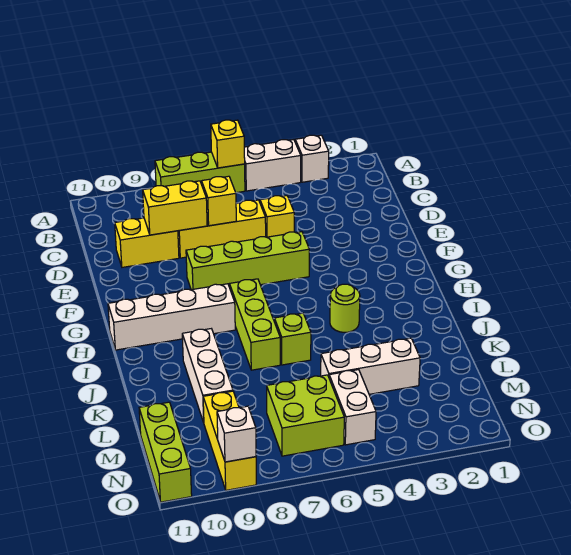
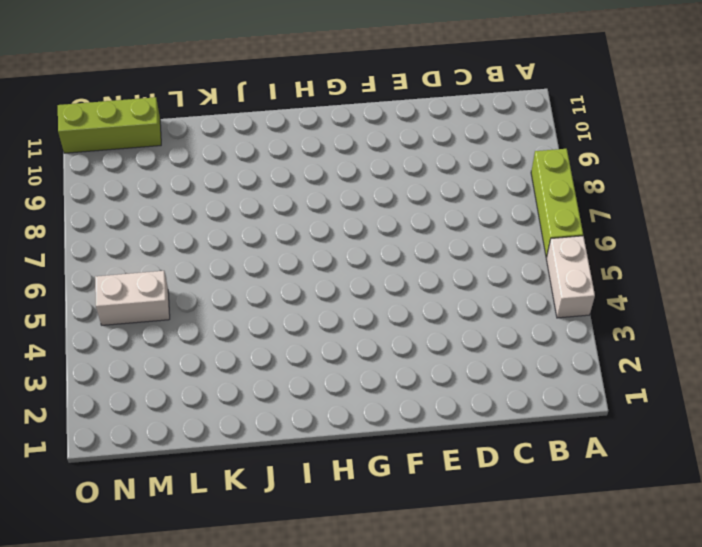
none -> white brick A3 level 1
none -> yellow brick D5 level 1
none -> yellow brick D6:D8 level 1

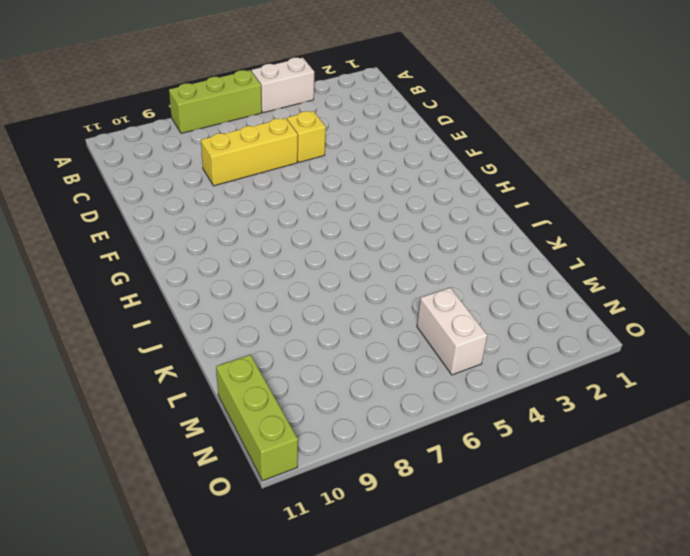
none -> white brick A3 level 1
none -> yellow brick D9:D10 level 1
none -> lime brick F5:F8 level 1

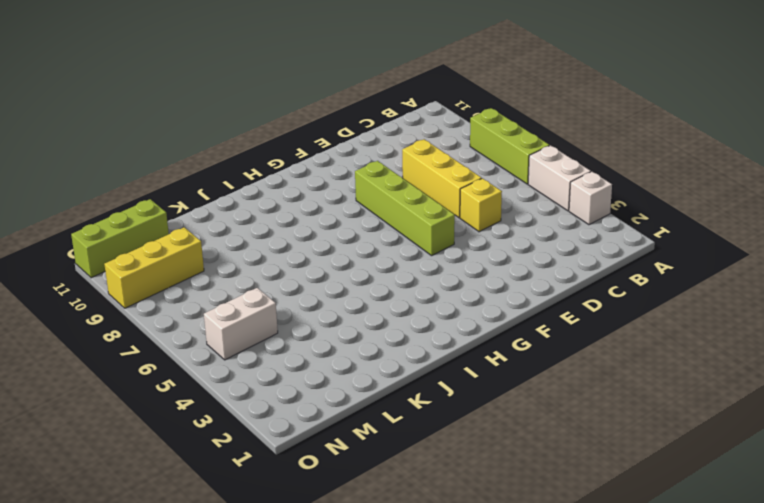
none -> yellow brick D9:D10 level 1
none -> lime brick H7:J7 level 1
none -> white brick H8:H11 level 1

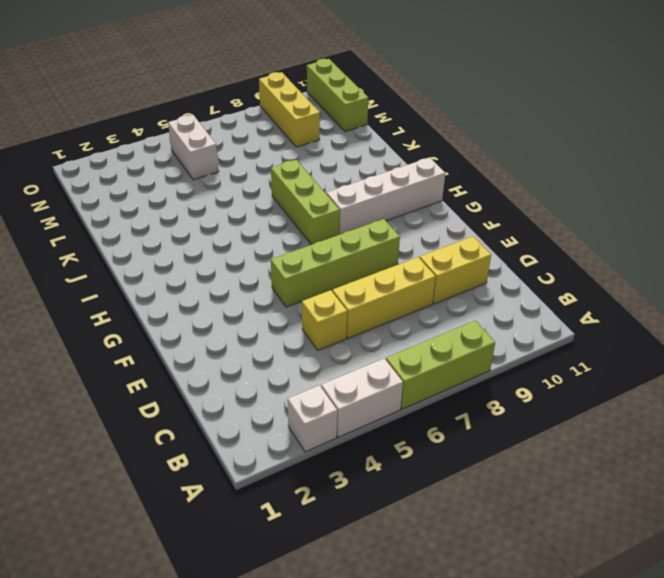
none -> lime round brick I4 level 1
none -> lime brick J6 level 1
none -> white brick J9:L9 level 1

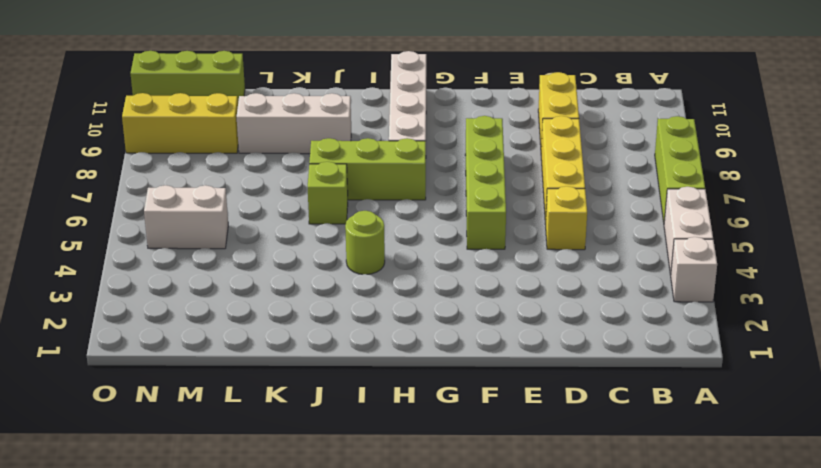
none -> white brick L3:L5 level 1
none -> lime brick M6:N7 level 1
none -> yellow brick A6 level 2

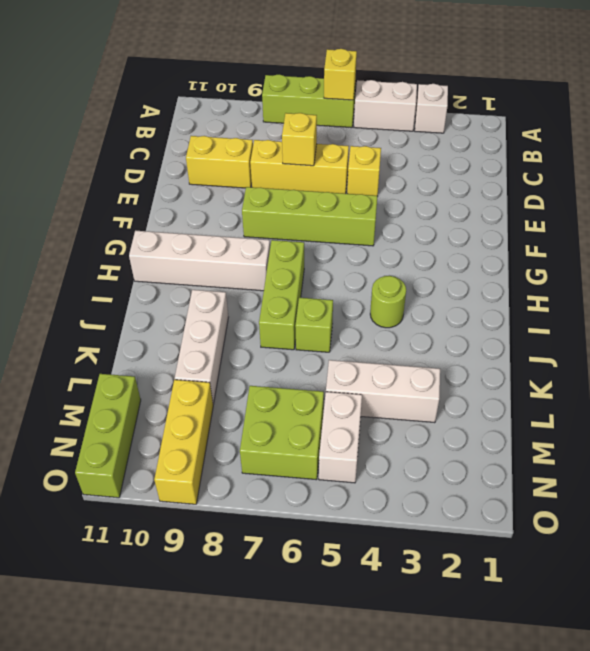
none -> yellow brick D8:D9 level 2
none -> white brick O9 level 2

